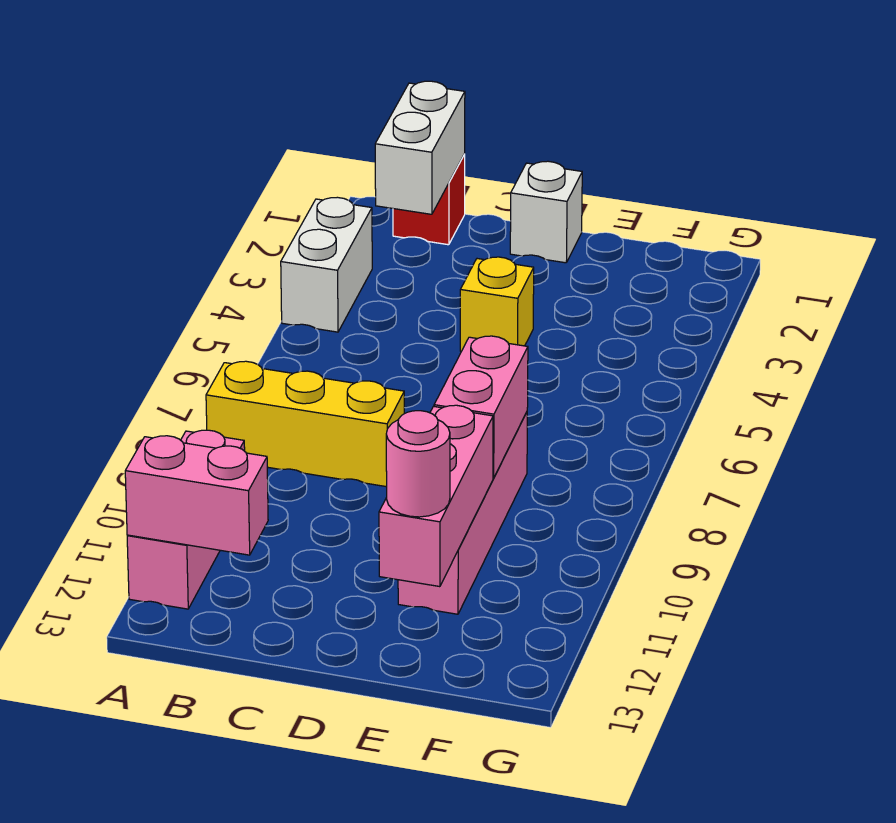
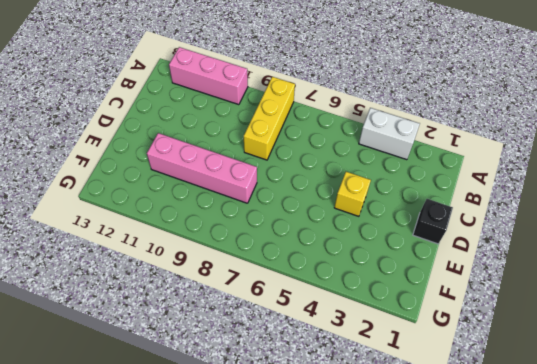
black brick D1 level 1 -> white brick D1 level 1
none -> red brick B1 level 1
none -> pink brick A12:B12 level 2
none -> white brick B1:B2 level 2

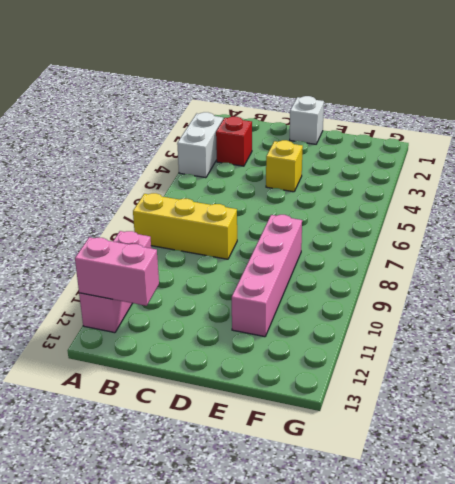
red brick B3 level 1 -> red brick B1 level 1
none -> white brick B1:B2 level 2
none -> pink brick E8:E9 level 2
none -> pink brick E10:E12 level 2

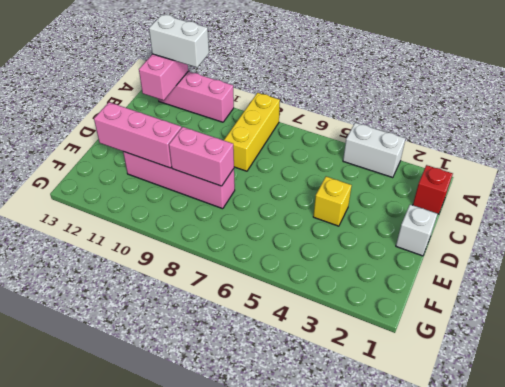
white brick A11:A12 level 3 -> white brick B1:B2 level 2
none -> pink round brick E12 level 3

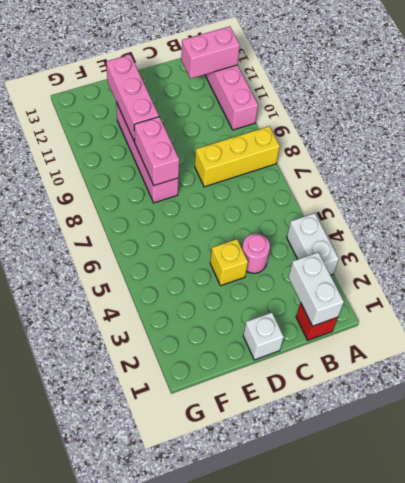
pink round brick C4 level 1 -> pink round brick E12 level 3

